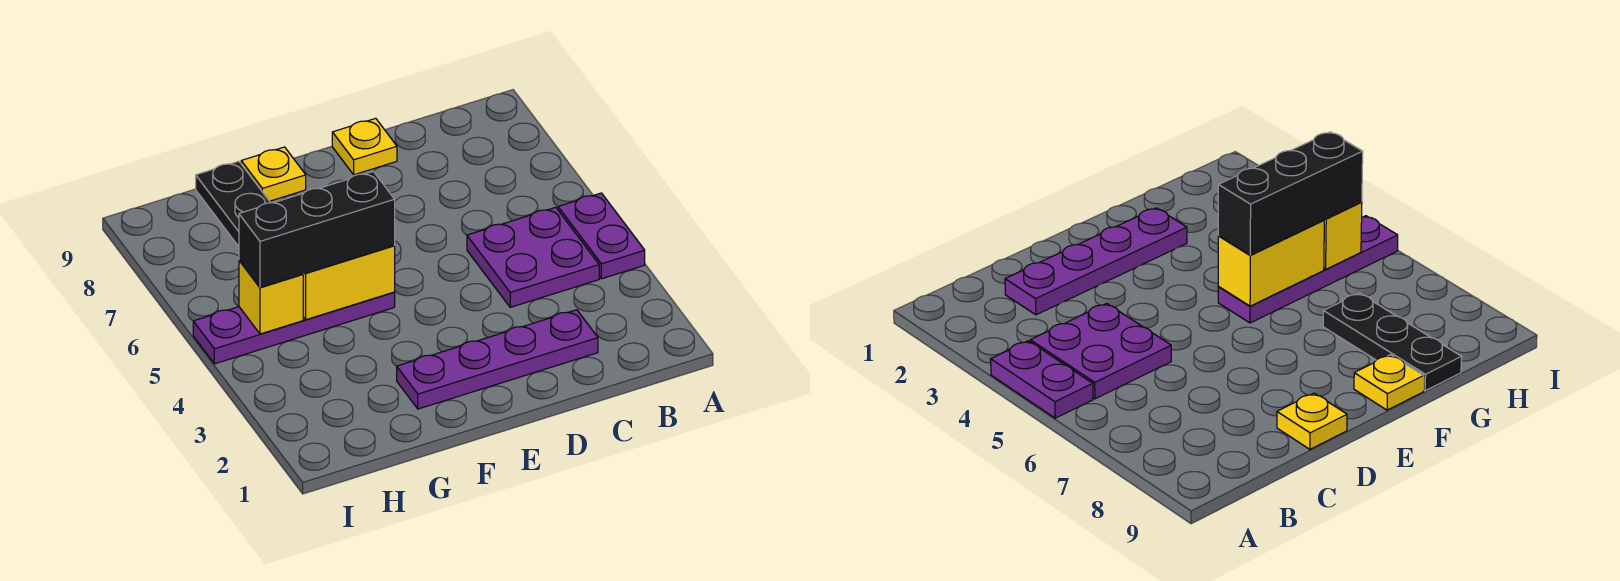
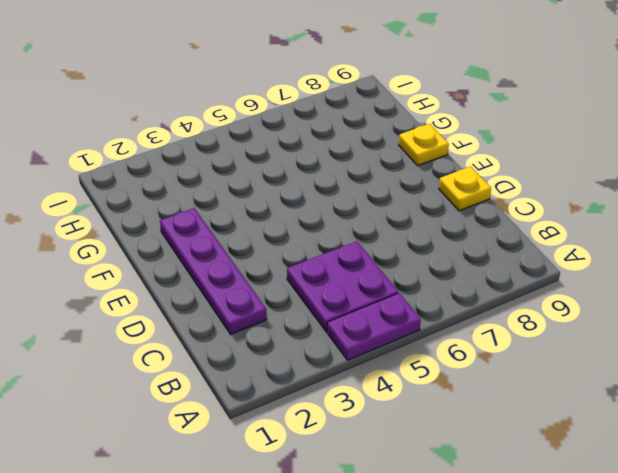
none -> purple plate F5:I5 level 1
none -> black plate G7:G9 level 1

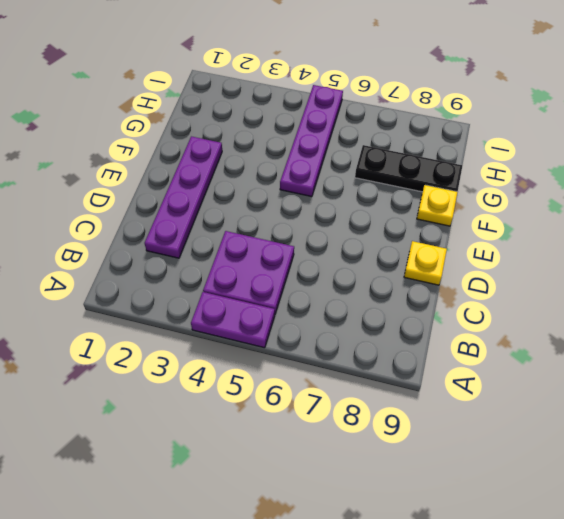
none -> yellow brick F5:G5 level 2
none -> yellow brick H5 level 2

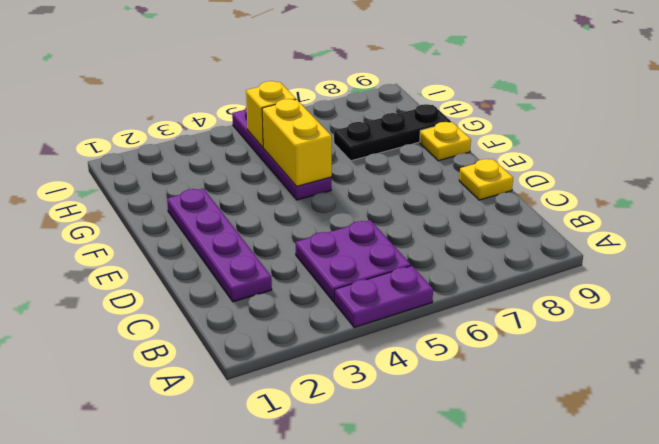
none -> black brick F5:H5 level 3

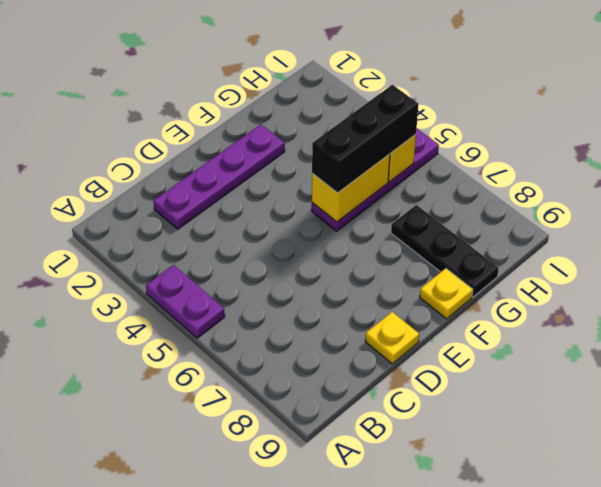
none -> purple plate B4:C5 level 1

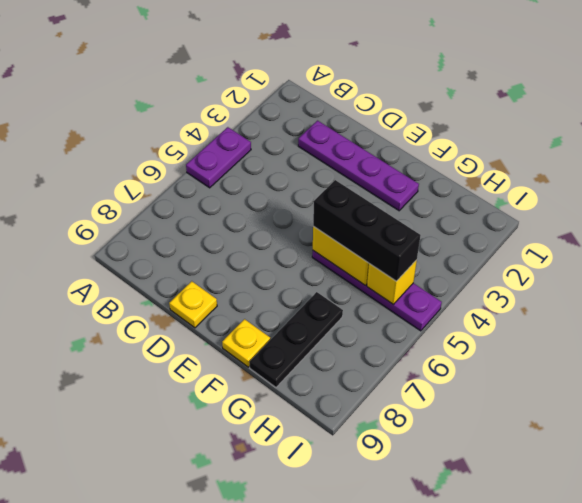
none -> purple plate B4:C5 level 1

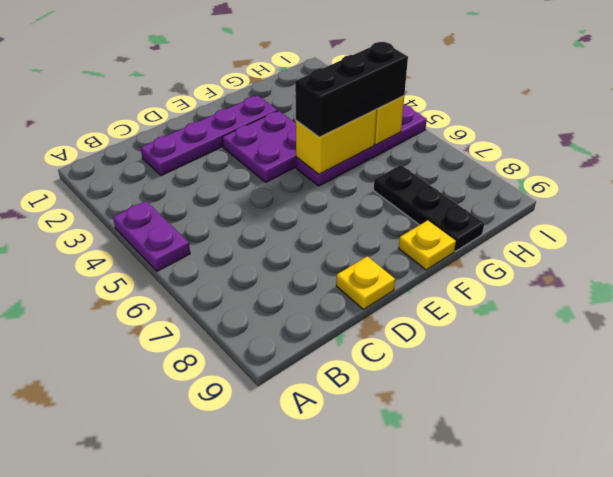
purple plate E3:F4 level 1 -> purple plate B4:C5 level 1

